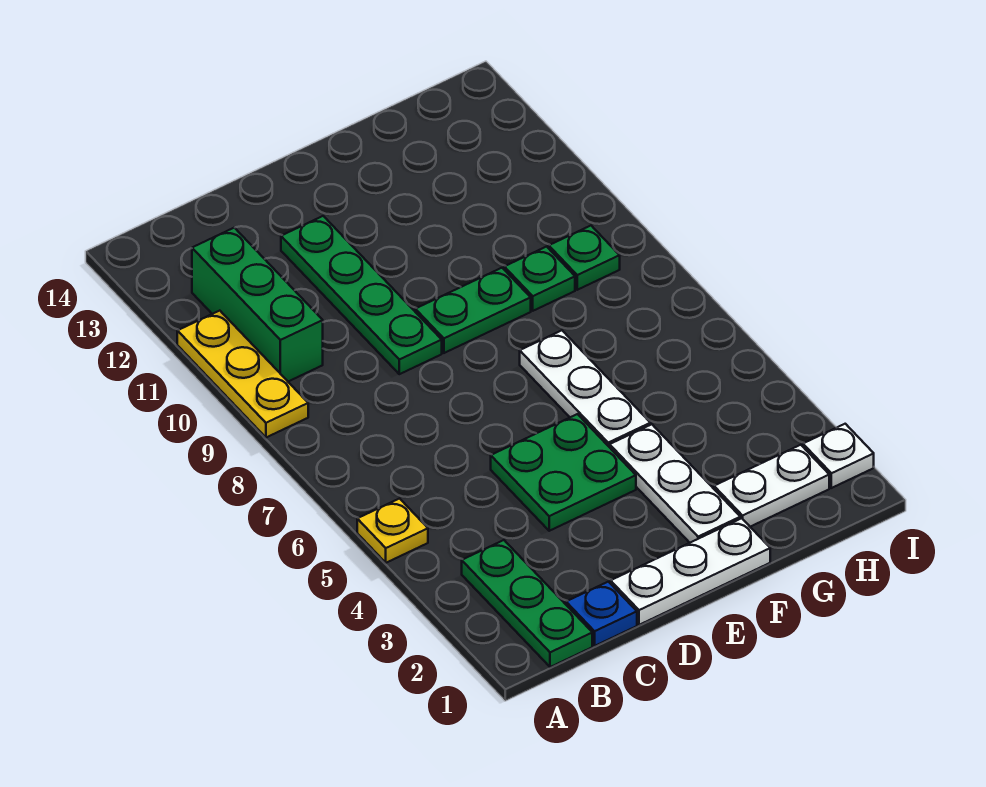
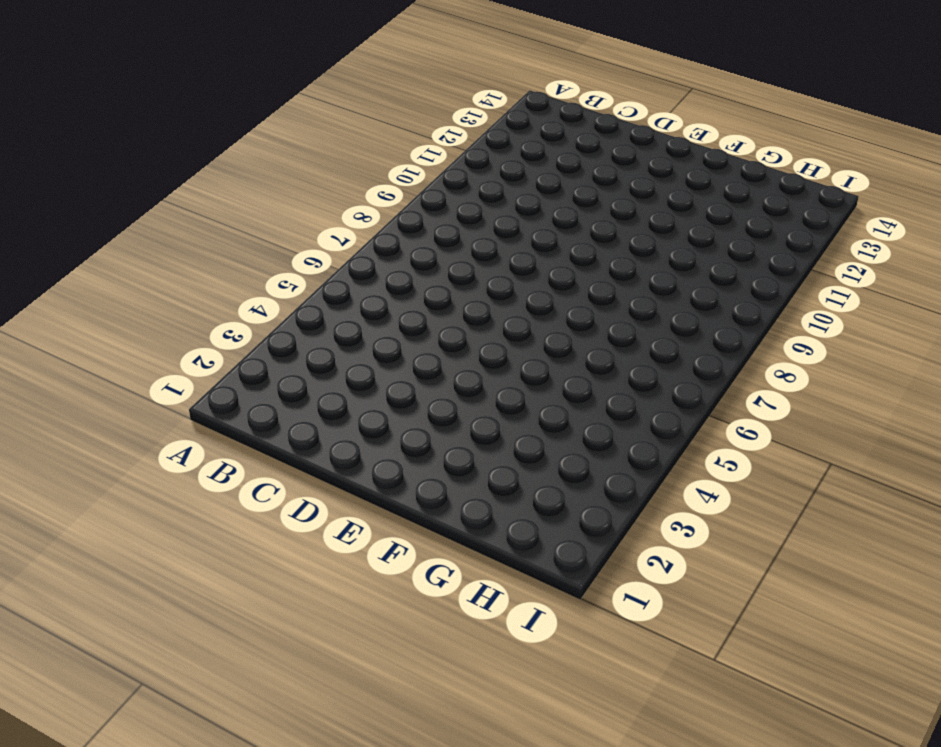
none -> yellow plate A5 level 1
none -> yellow plate A9:A11 level 1
none -> green plate B1:B3 level 1

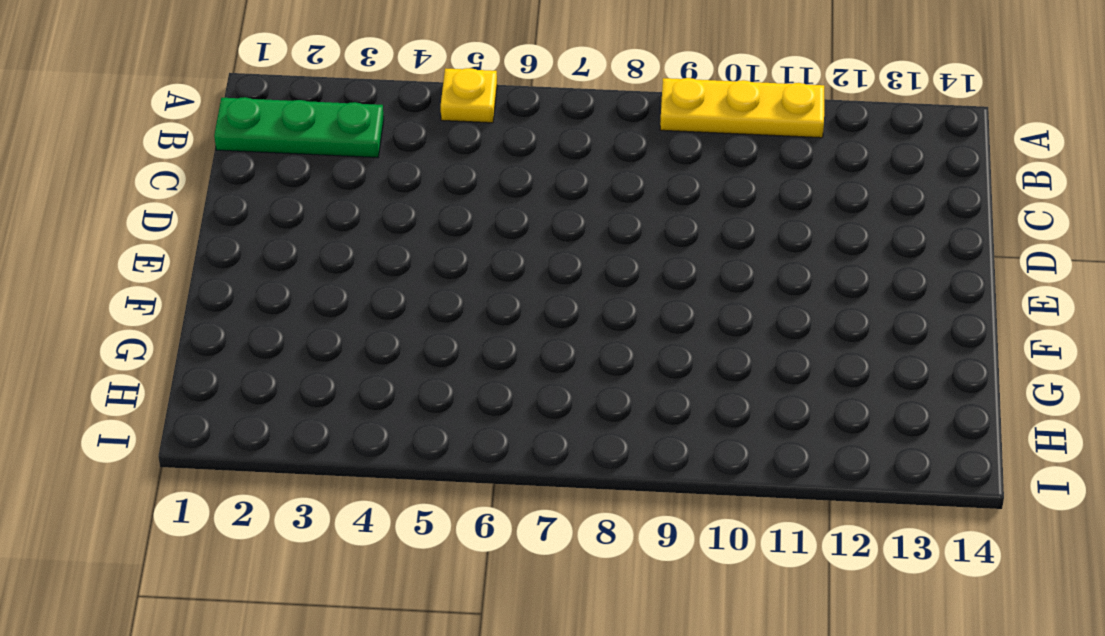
none -> green brick B10:B12 level 1
none -> blue plate C1 level 1
none -> white plate D1:F1 level 1

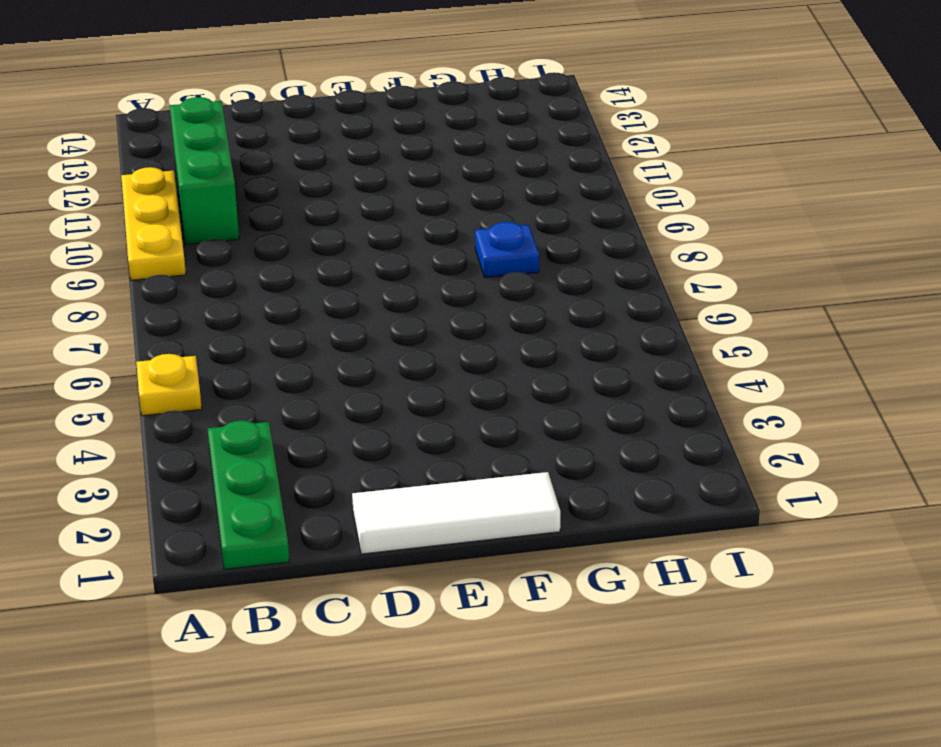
white tile D1:F1 level 1 -> white plate D1:F1 level 1
blue plate G8 level 1 -> blue plate C1 level 1
none -> green plate D4:E5 level 1
none -> green plate D9:D12 level 1
none -> green plate E9:F9 level 1

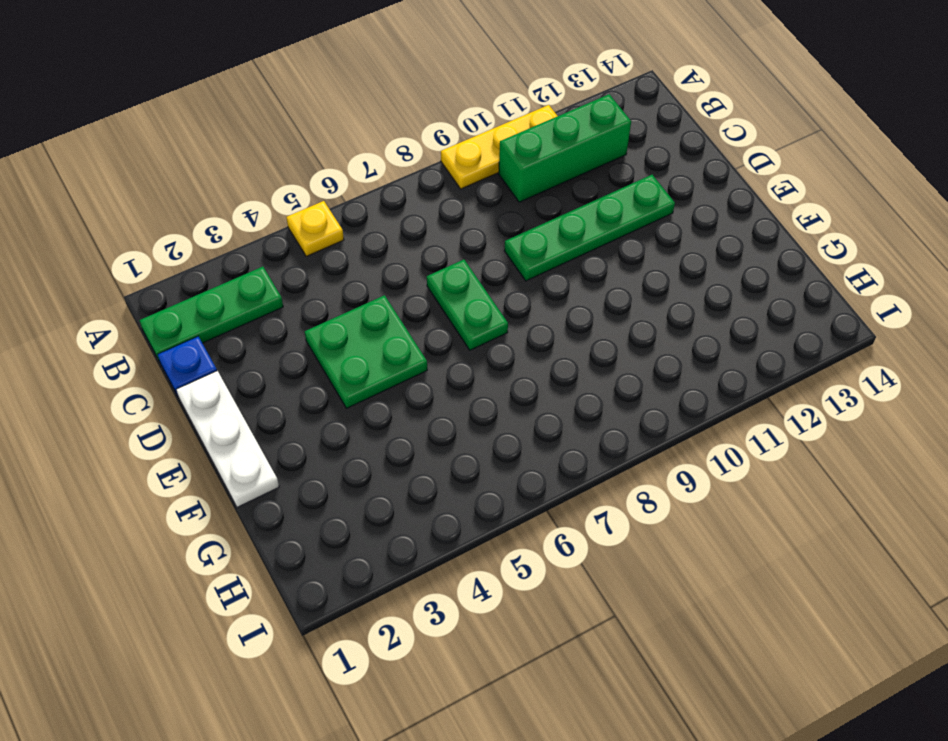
green plate D7:E7 level 1 -> green plate E9:F9 level 1
none -> white plate F2:F4 level 1
none -> white plate F5:F7 level 1
none -> white plate G2:H2 level 1

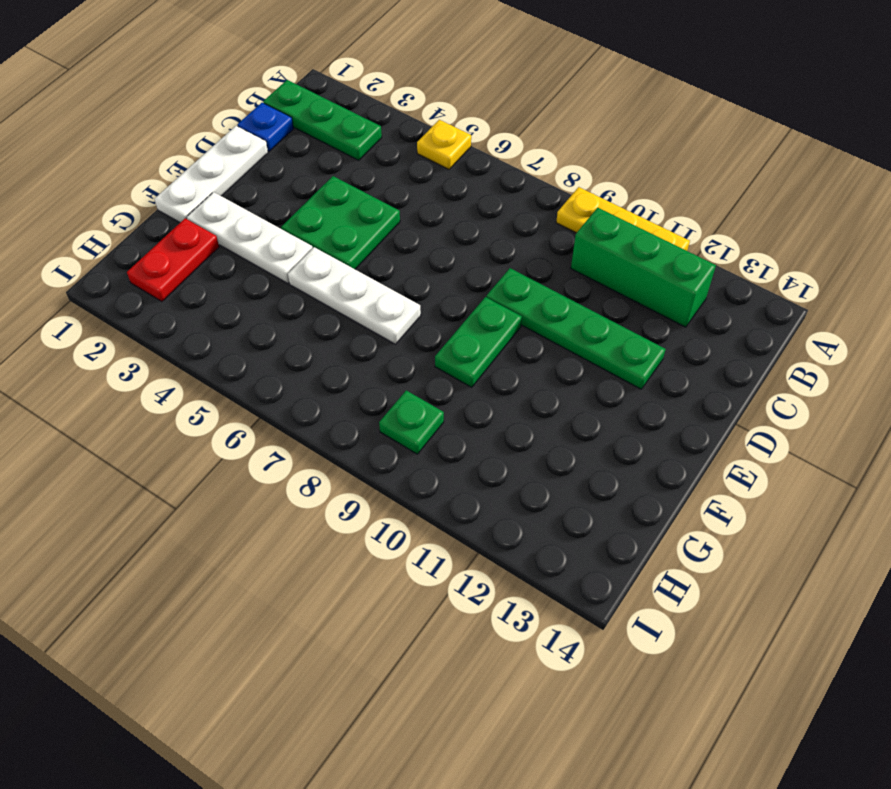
red plate G2:H2 level 1 -> white plate G2:H2 level 1
none -> green plate G9 level 1
none -> white plate I2 level 1

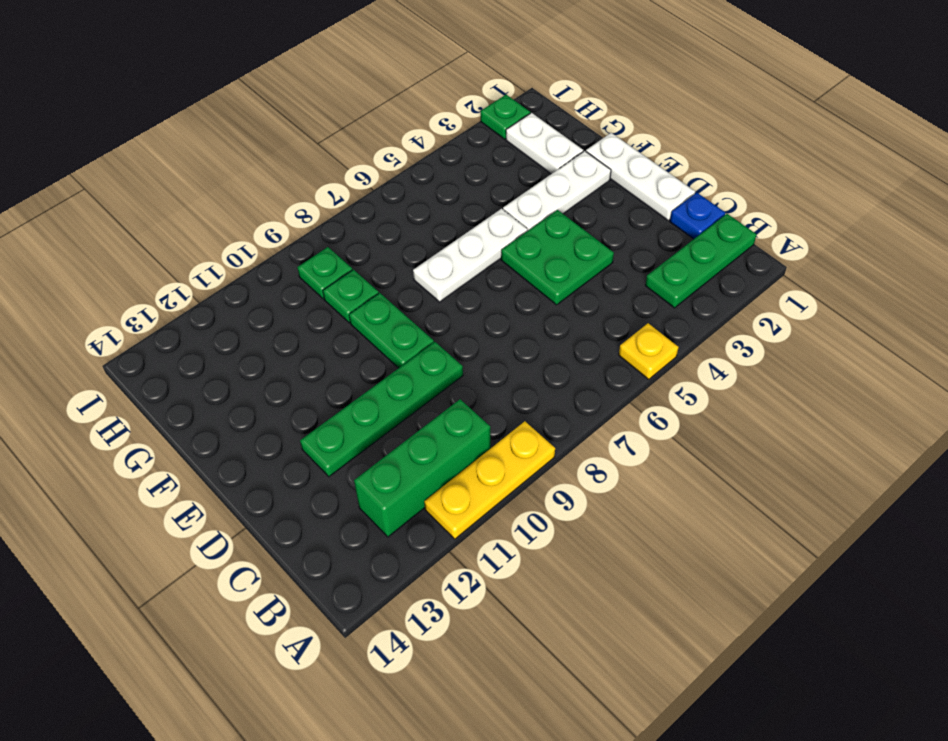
green plate I2 level 1 -> white plate I2 level 1

